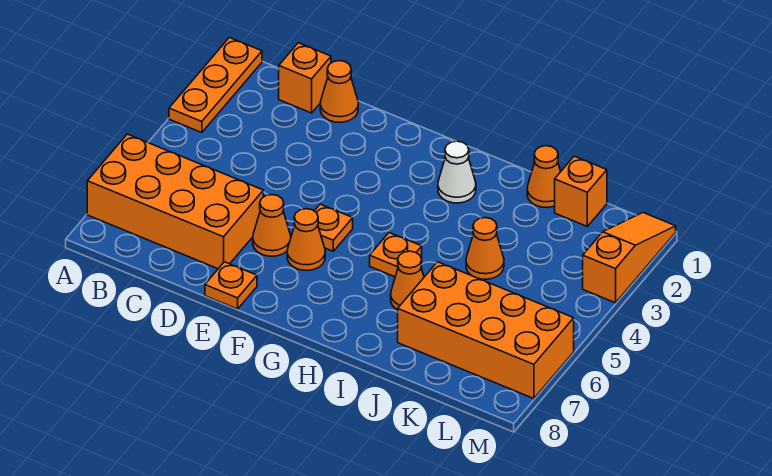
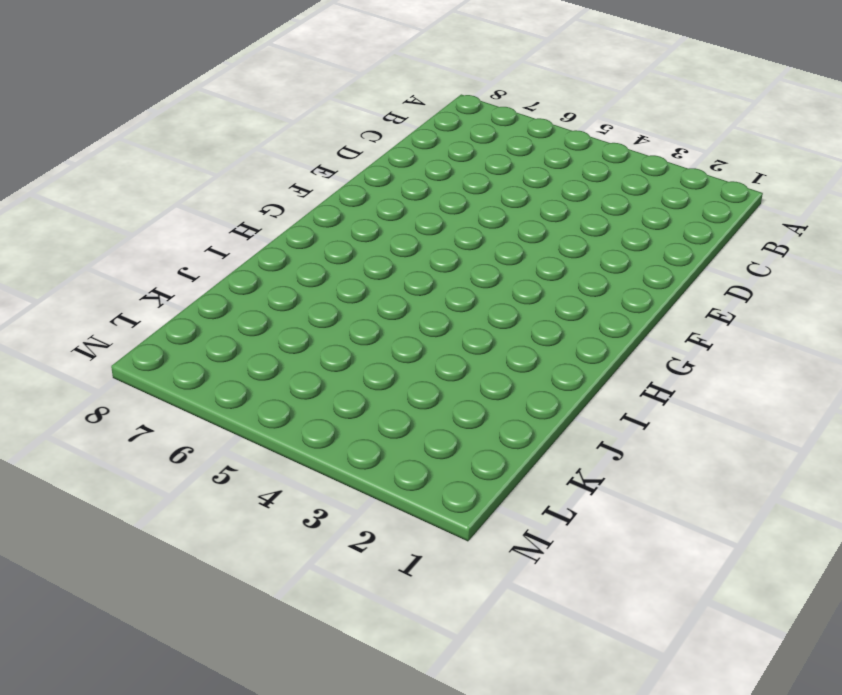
none -> orange plate A1:A3 level 1
none -> orange brick A6:D7 level 1
none -> orange brick C1 level 1

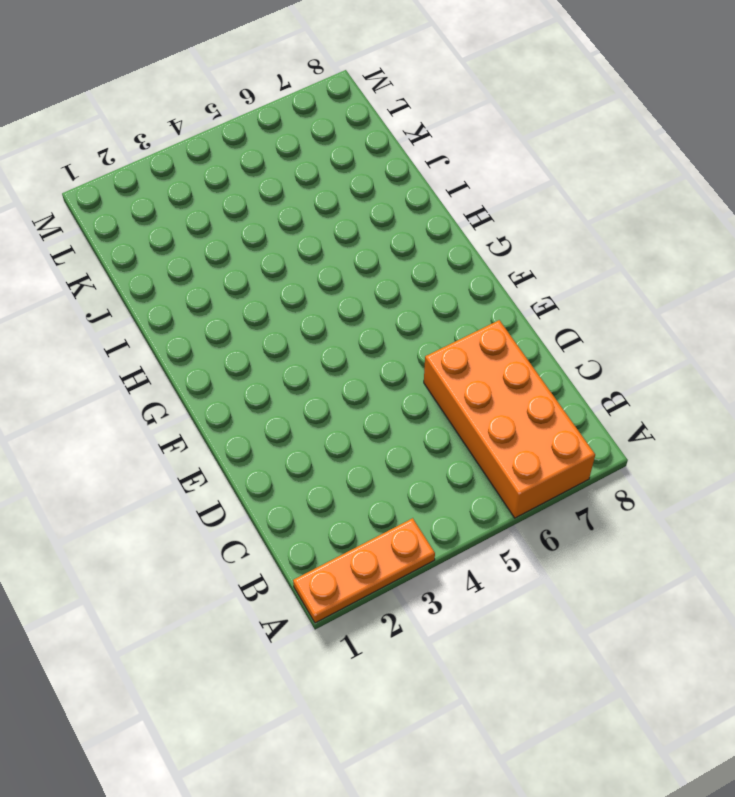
none -> orange brick C1 level 1
none -> orange cone D1 level 1
none -> orange cone E6 level 1

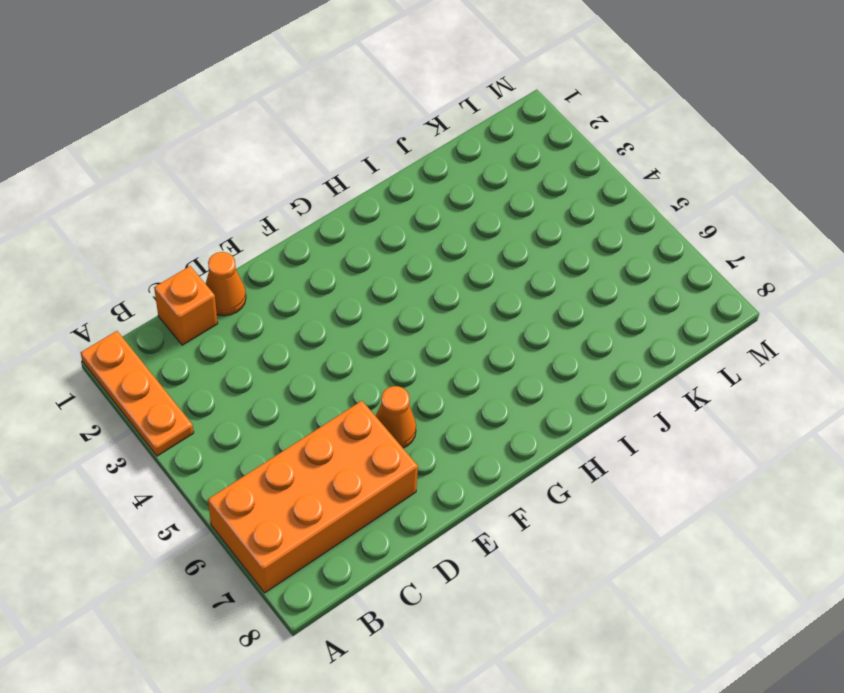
none -> orange plate E8 level 1
none -> orange plate F5 level 1
none -> orange cone F6 level 1

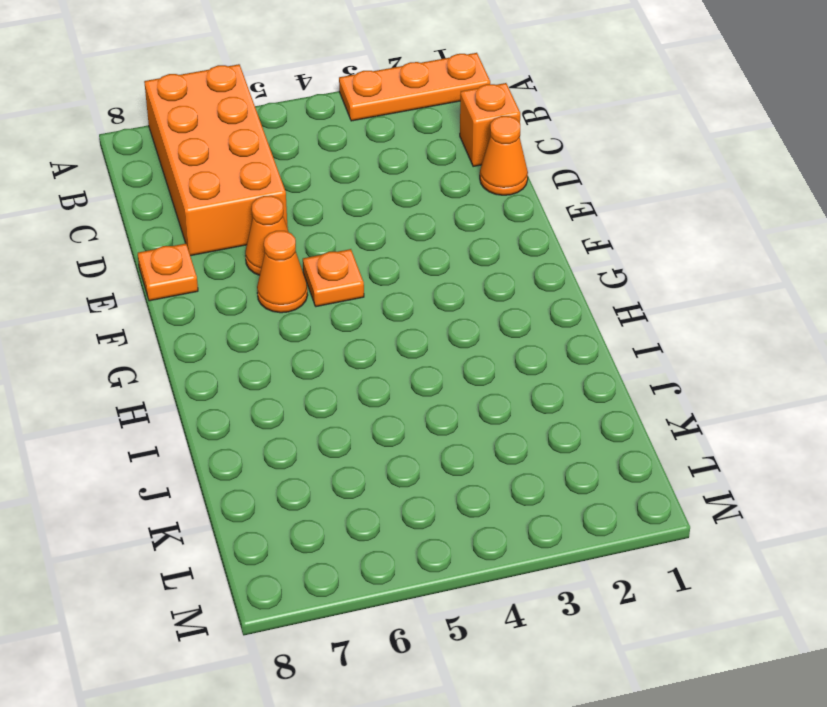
none -> white cone H2 level 1
none -> orange plate H5 level 1
none -> orange cone I6 level 1

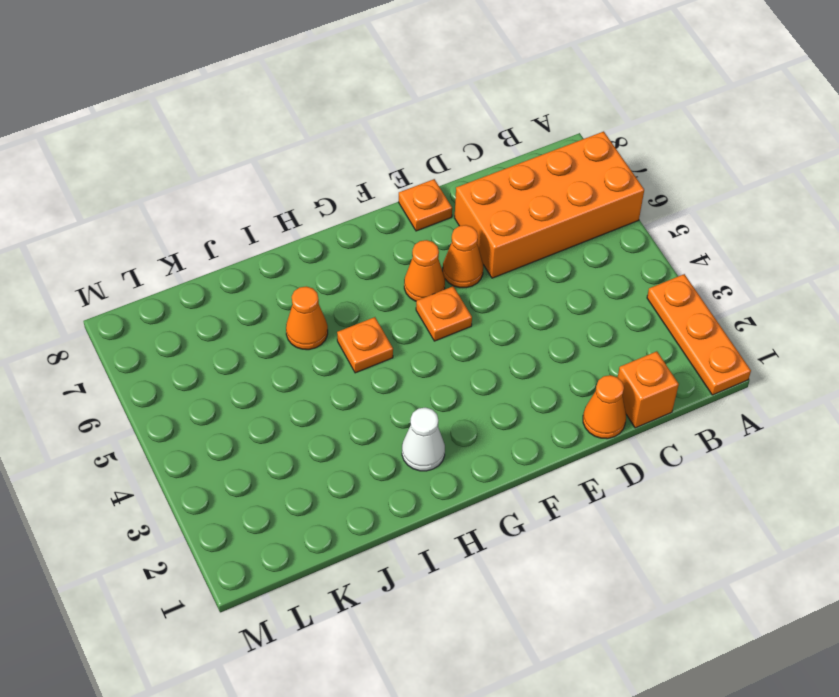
none -> orange cone J1 level 1
none -> orange cone J4 level 1
none -> orange brick J6:M7 level 1

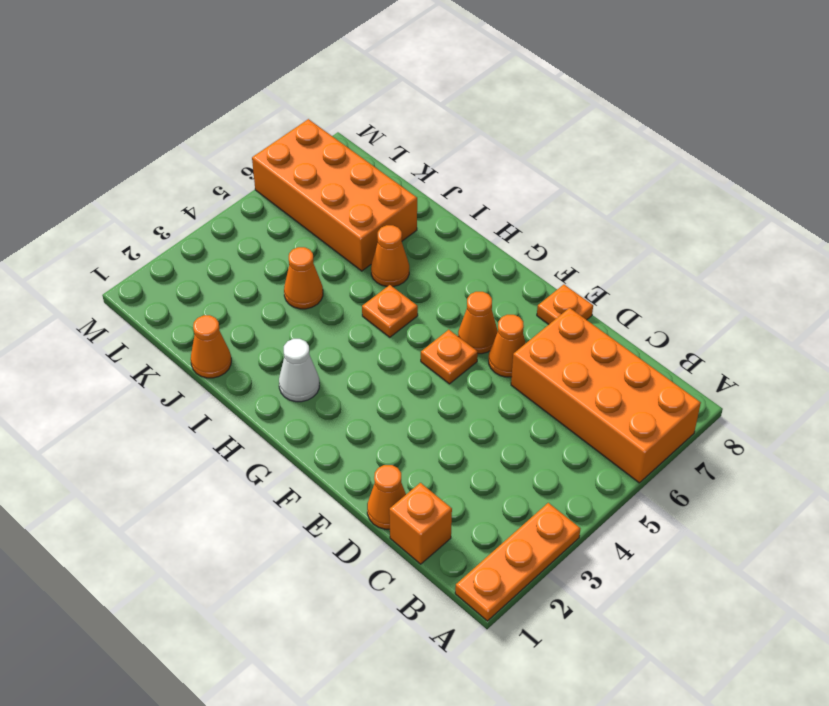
none -> orange brick K1 level 1
none -> orange slope M1:M3 level 1 top 3

